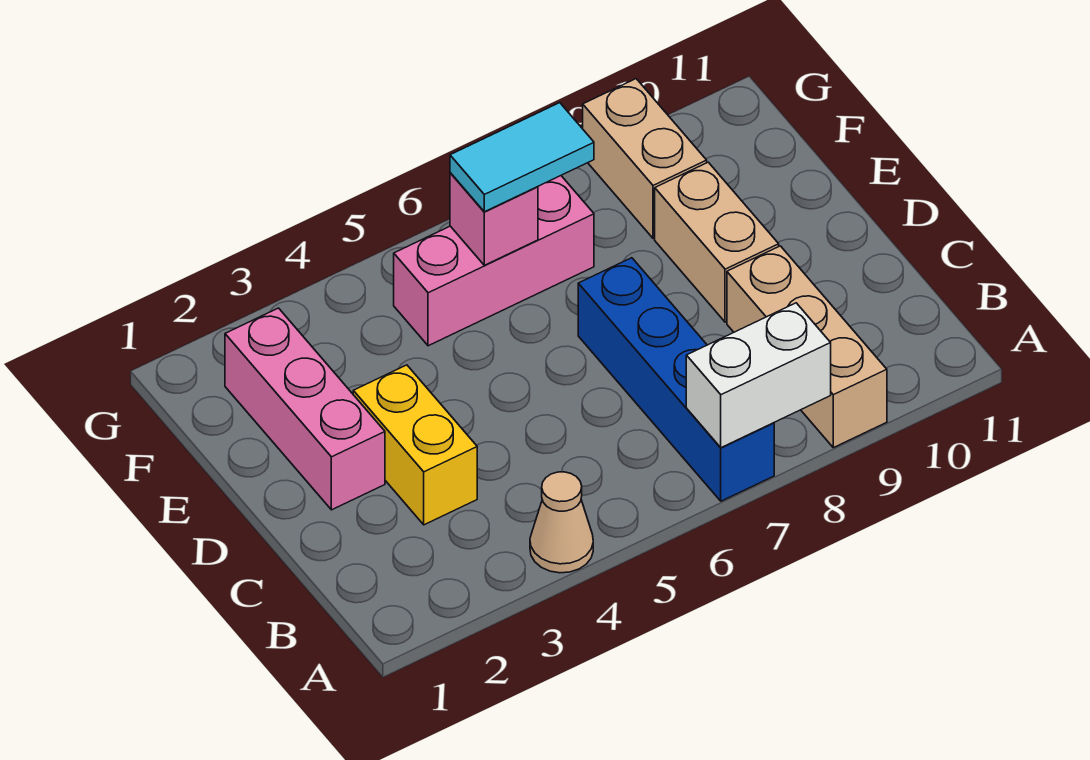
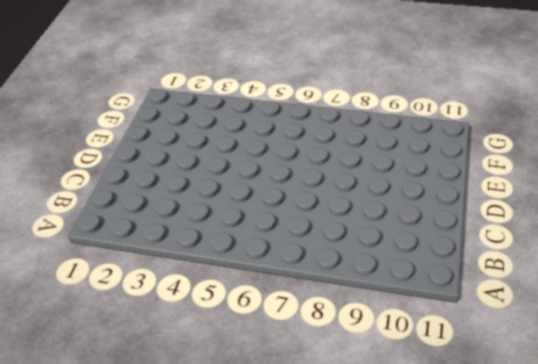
none -> tan cone A4 level 1
none -> blue brick A7:D7 level 1

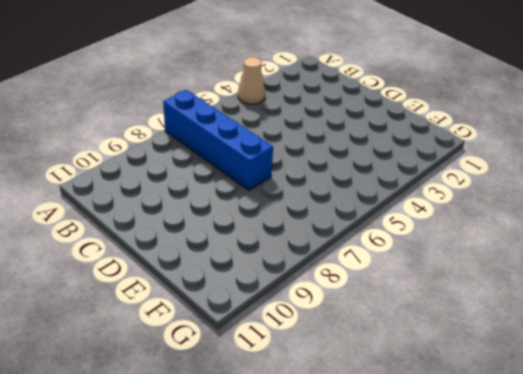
none -> tan brick A9:C9 level 1
none -> yellow brick C3:D3 level 1

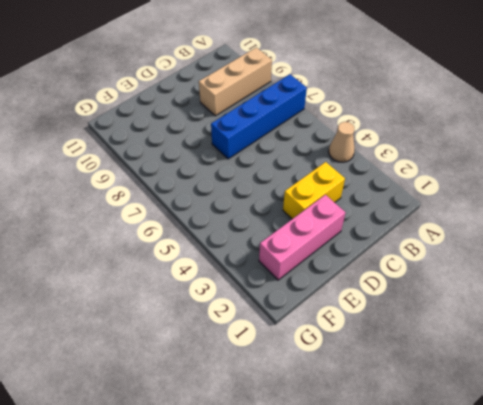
none -> tan brick D9:E9 level 1
none -> pink brick F5:F7 level 1

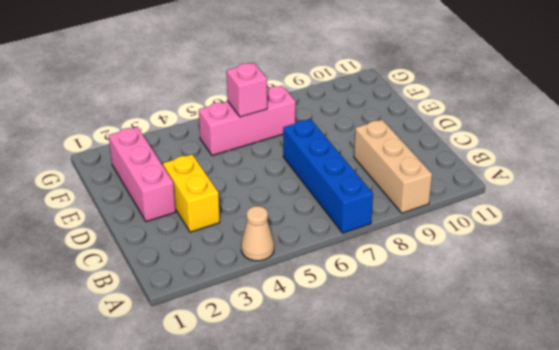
none -> tan brick D9:E9 level 1
none -> tan brick F9:G9 level 1

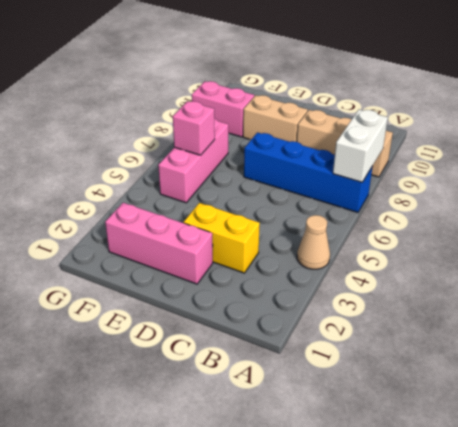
pink brick F9:G9 level 1 -> tan brick F9:G9 level 1
none -> cyan tile F6:F7 level 3

